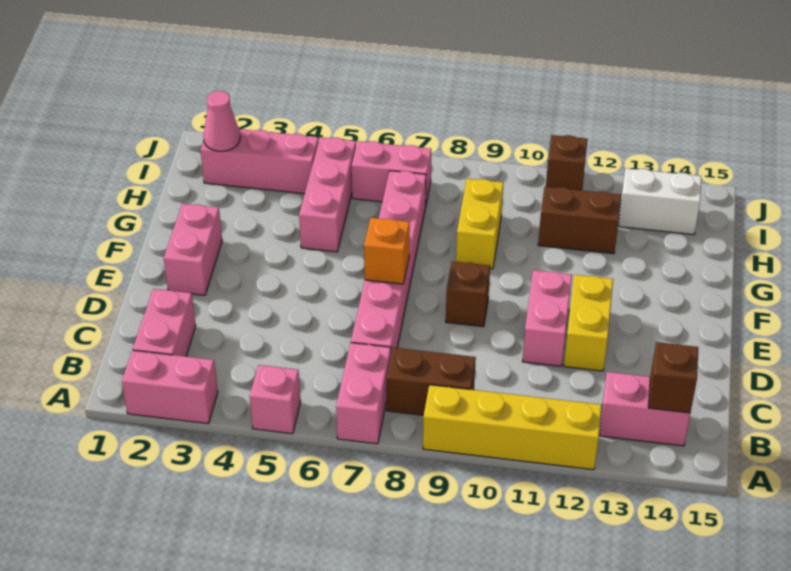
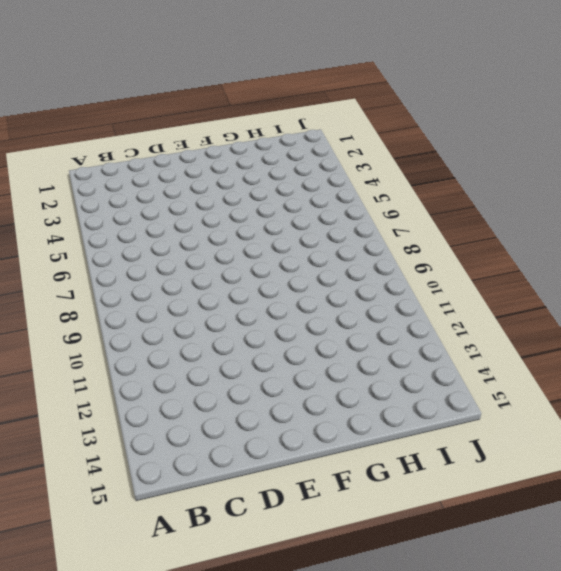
none -> pink brick A2:A3 level 1
none -> pink brick A5 level 1
none -> pink brick A7:B7 level 1

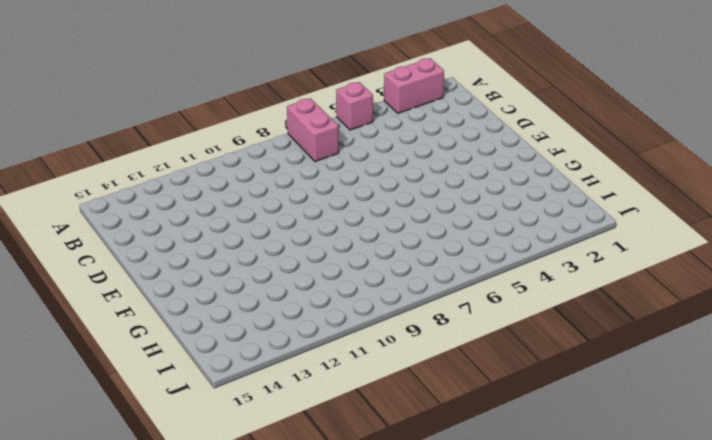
none -> yellow brick A9:A12 level 1
none -> pink brick B2:C2 level 1
none -> brown brick B8:B9 level 1

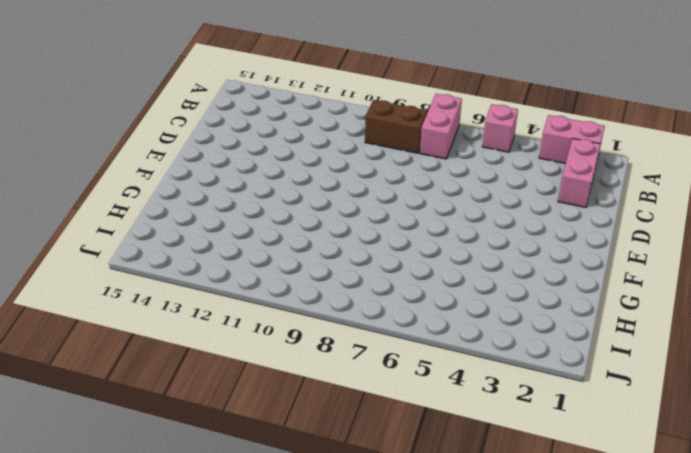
none -> yellow brick A9:A12 level 1
none -> pink brick B13:B14 level 1
none -> pink brick C7:H7 level 1

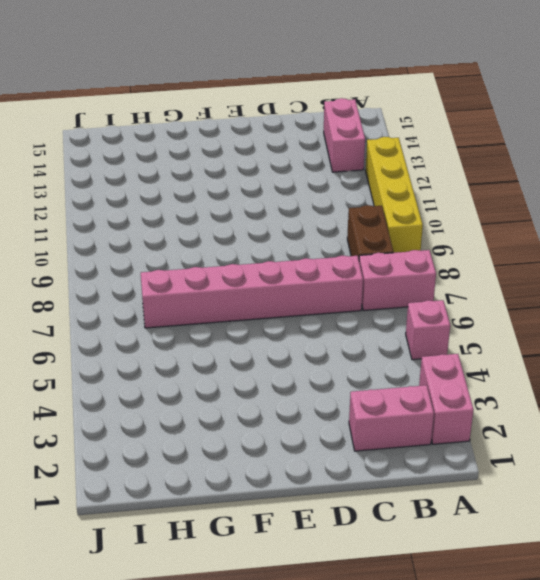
none -> pink brick D11:E11 level 1
none -> yellow brick D12:E12 level 1
none -> pink brick E2:F2 level 1

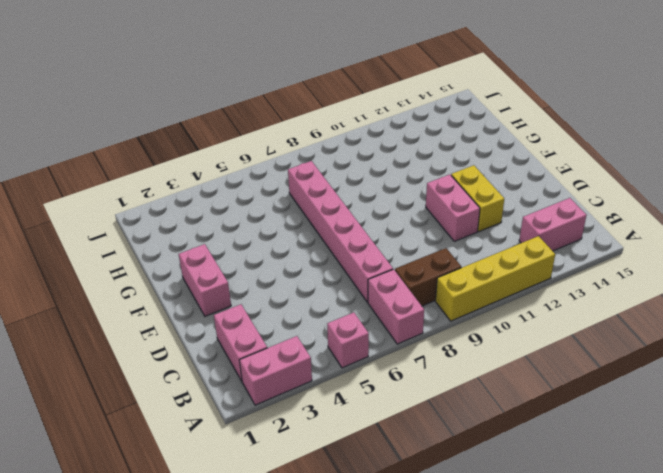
none -> brown brick E9 level 1
none -> pink brick G5:I5 level 1
none -> yellow brick G9:H9 level 1

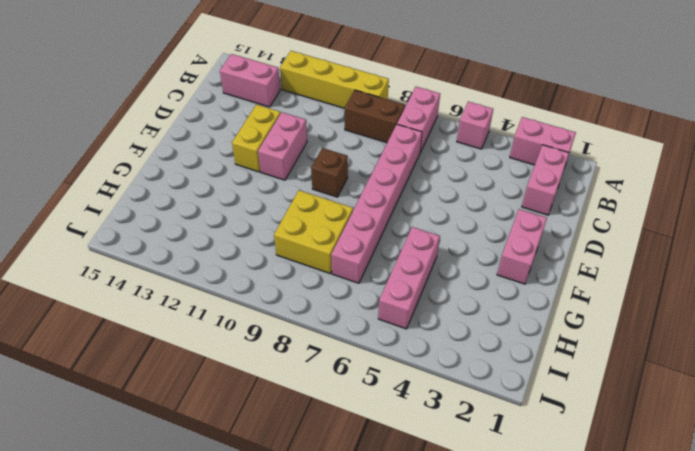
yellow brick G8:H9 level 1 -> yellow brick G9:H9 level 1
none -> brown brick H11:H12 level 1
none -> pink brick I2:I4 level 1
none -> pink brick I6:I7 level 1

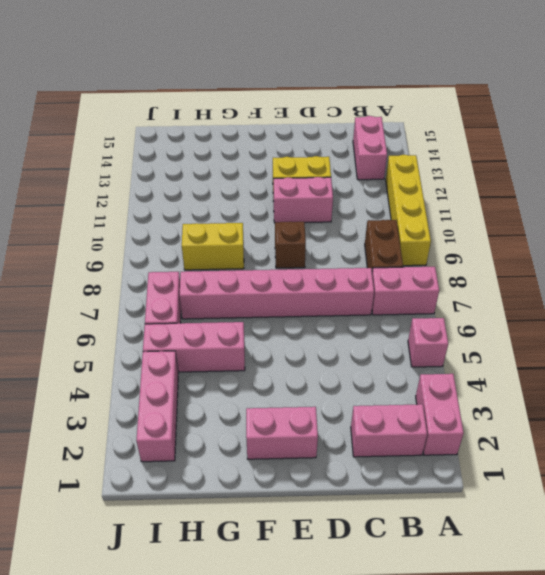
none -> brown brick H11:H12 level 1
none -> white brick I13:I14 level 1
none -> brown brick J11 level 1

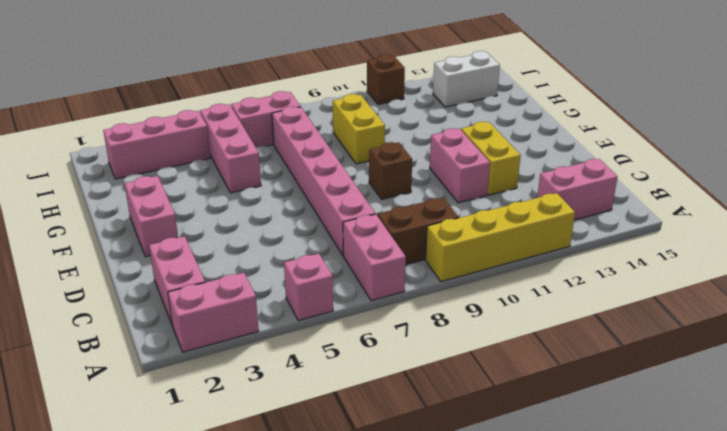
none -> brown brick H11:H12 level 1
none -> brown brick B14 level 2
none -> orange brick E7 level 2

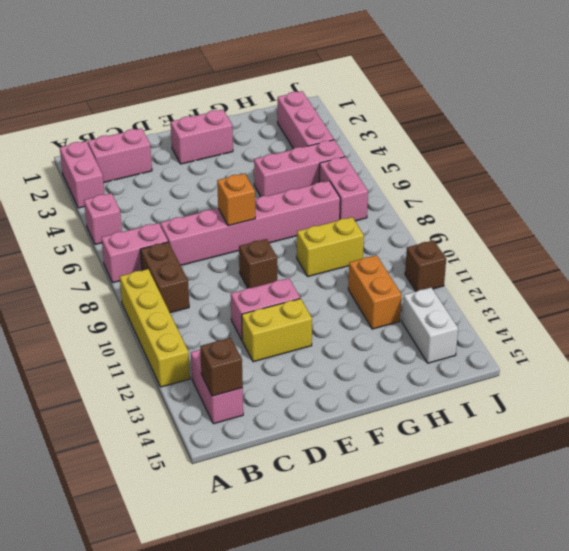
orange brick H11:H12 level 1 -> brown brick H11:H12 level 1
none -> pink cone I2 level 2

